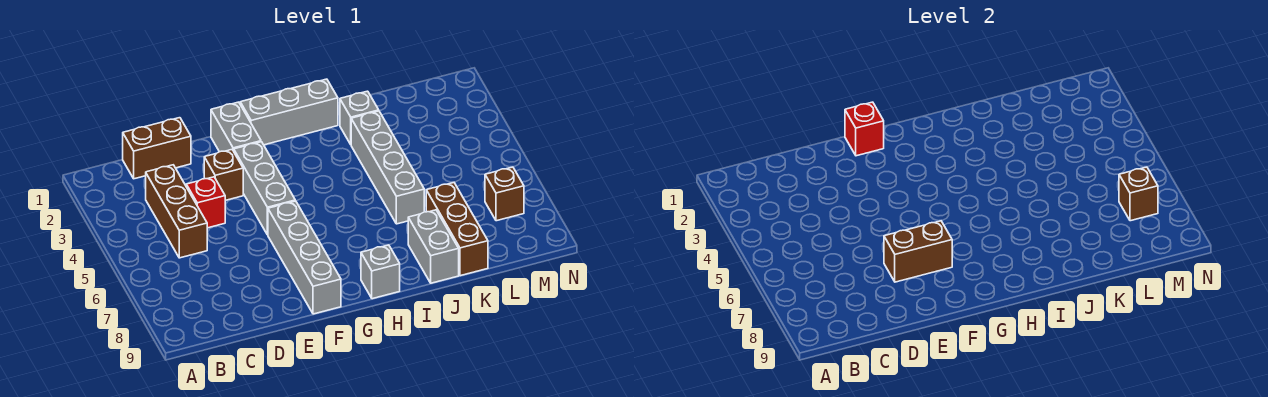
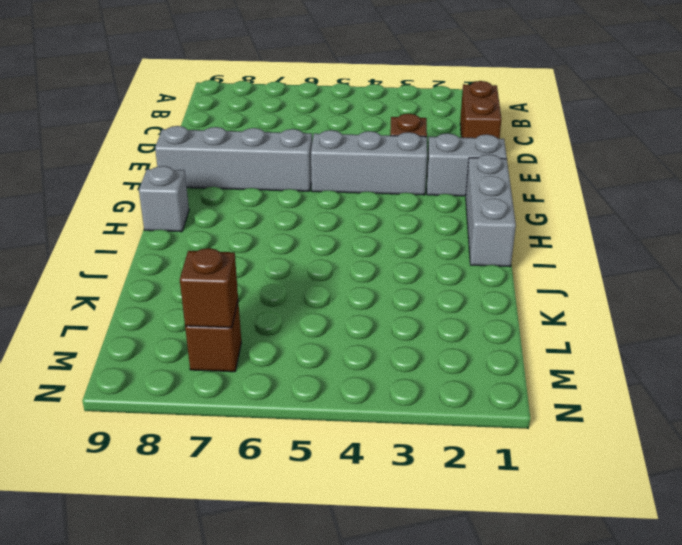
none -> brown brick C3:C5 level 1
none -> red brick D4 level 1
none -> grey brick J2 level 1

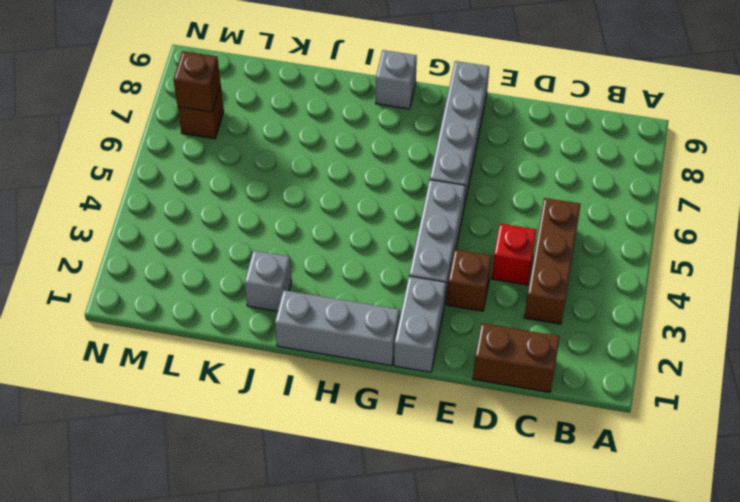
none -> grey brick J3:J6 level 1
none -> grey brick J8:J9 level 1
none -> brown brick K7:K9 level 1

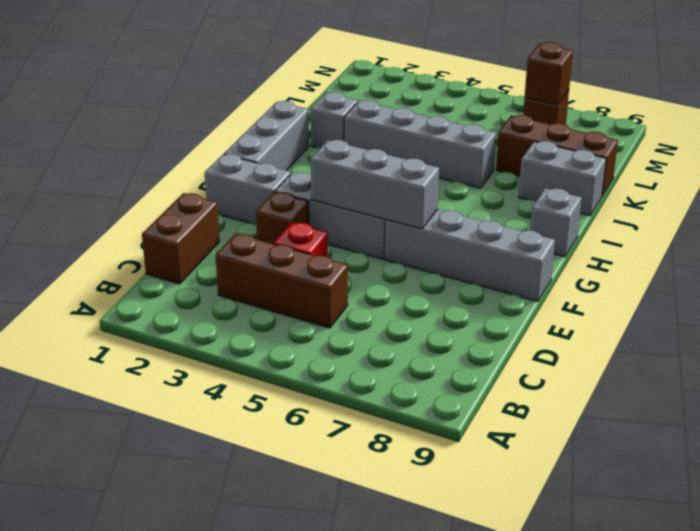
grey brick F4:F6 level 2 -> none
none -> brown brick E7:F7 level 2
none -> red brick F1 level 2

